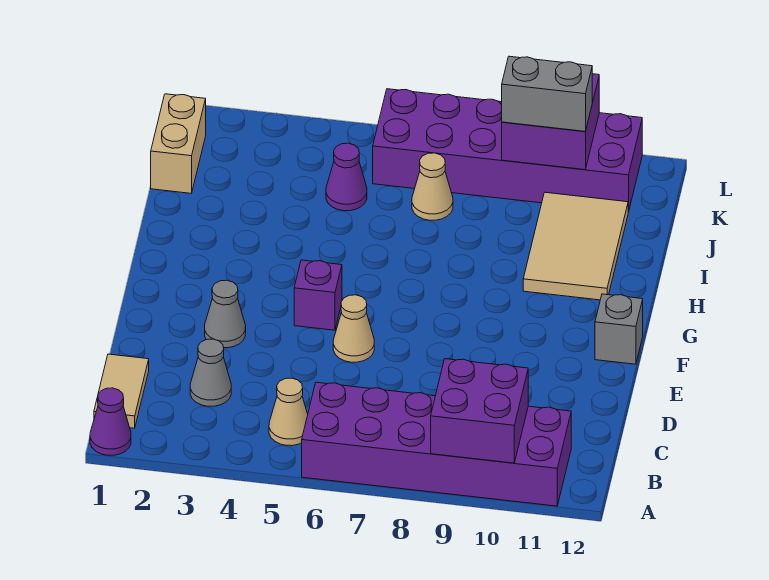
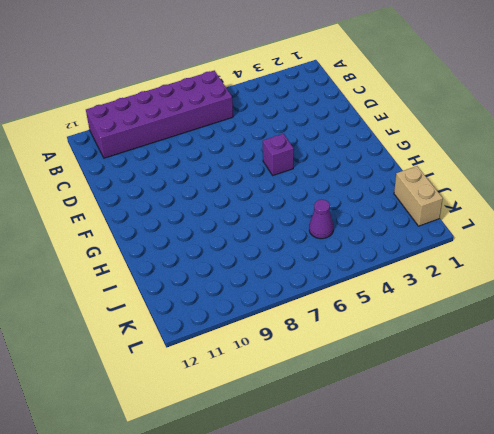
none -> purple cone A1 level 1
none -> tan tile B1:C1 level 1
none -> tan cone B5 level 1

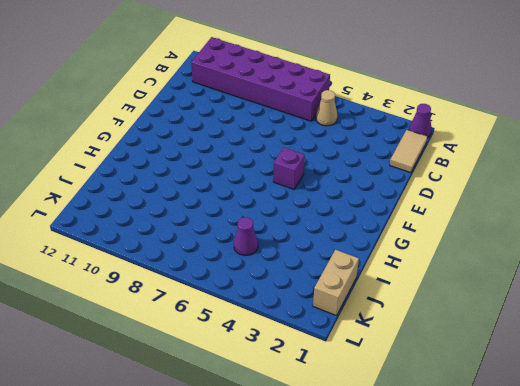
none -> grey cone C3 level 1
none -> grey cone E3 level 1
none -> tan cone E6 level 1

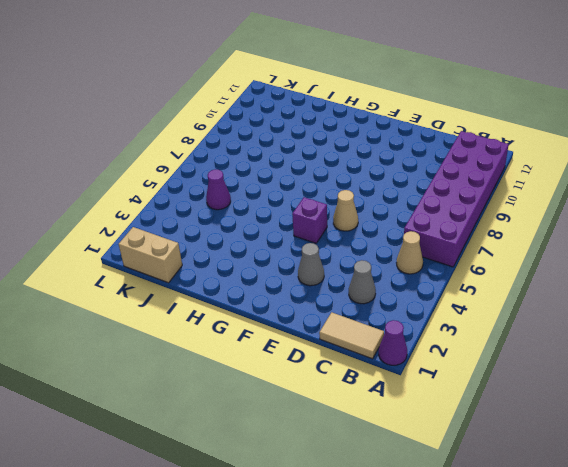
none -> grey brick F12 level 1
none -> tan tile H10:J11 level 1
none -> tan cone J7 level 1

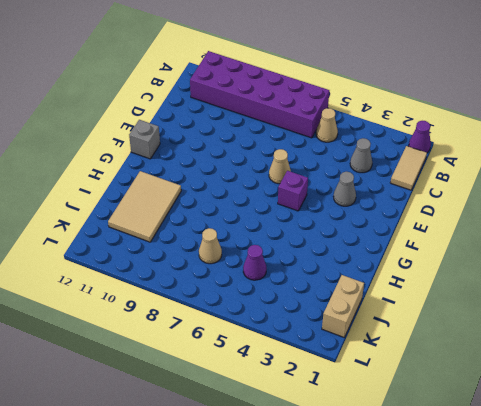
none -> purple brick K6:L11 level 1
none -> purple brick A9:B10 level 2
none -> purple brick K9:L10 level 2

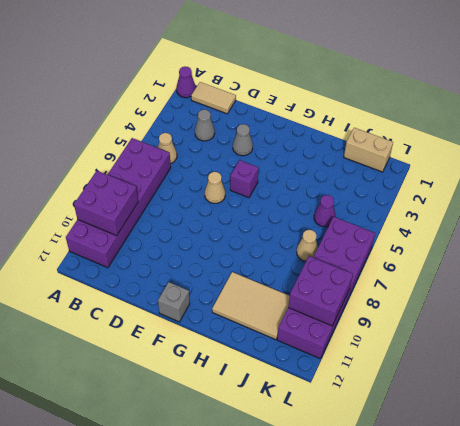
none -> grey brick K9:K10 level 3

